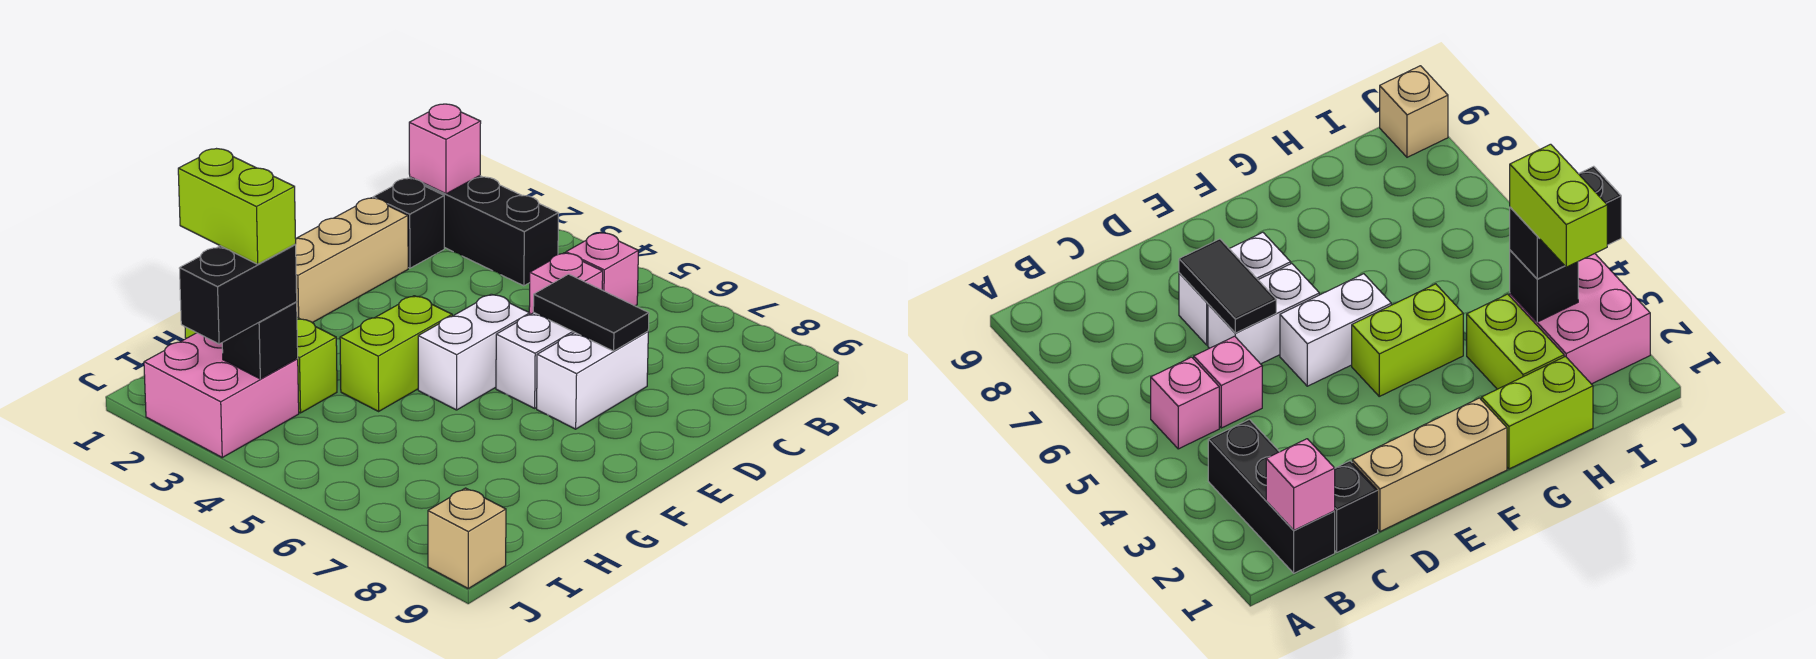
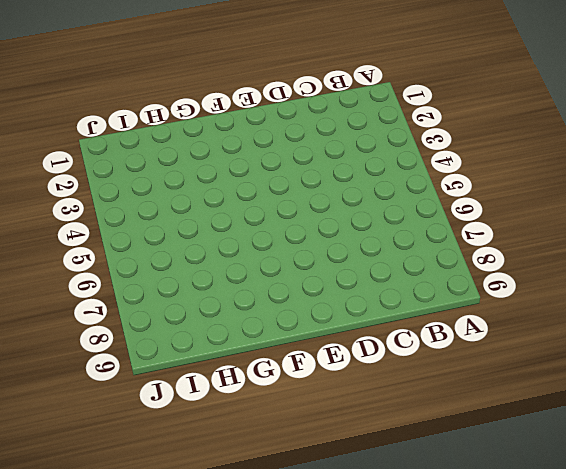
none -> black brick B1:B3 level 1
none -> pink brick B5 level 1
none -> black brick C1 level 1

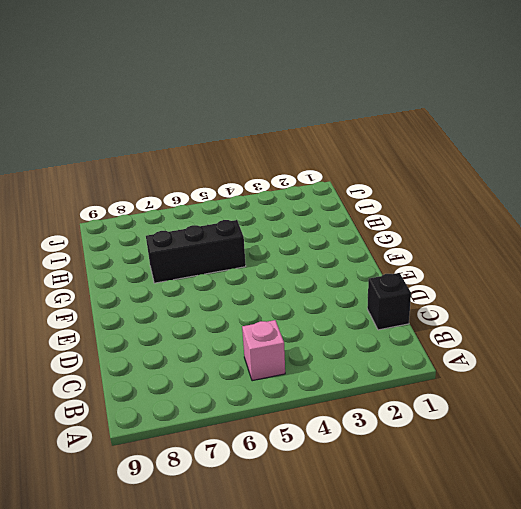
black brick G5:G7 level 1 -> black brick B1:B3 level 1
none -> pink brick C5 level 1
none -> tan brick D1:F1 level 1
none -> white brick D6:E6 level 1

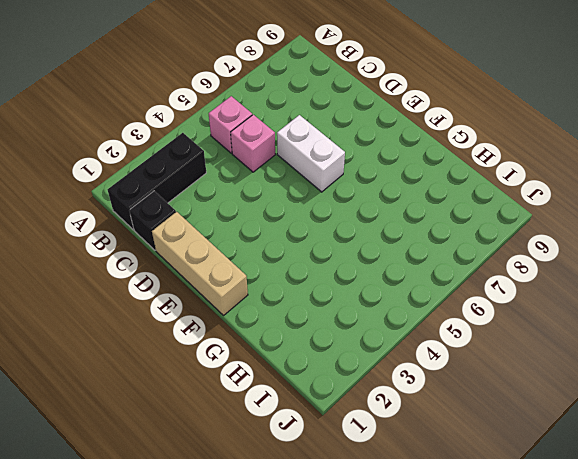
none -> white brick D7:E7 level 1
none -> white brick E5:F5 level 1
none -> lime brick F4:G4 level 1

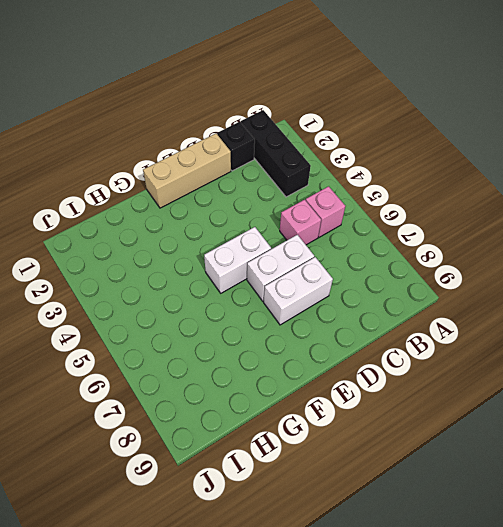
none -> lime brick F4:G4 level 1
none -> lime brick G1:H1 level 1
none -> lime brick H2:H3 level 1

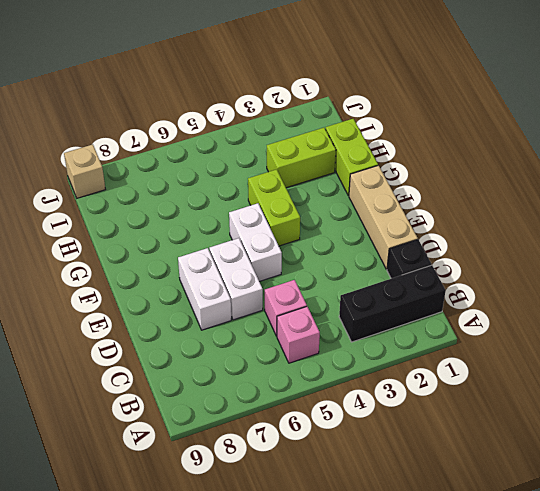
none -> pink brick I2:J3 level 1
none -> pink brick B1 level 2
none -> black tile D6:D7 level 2

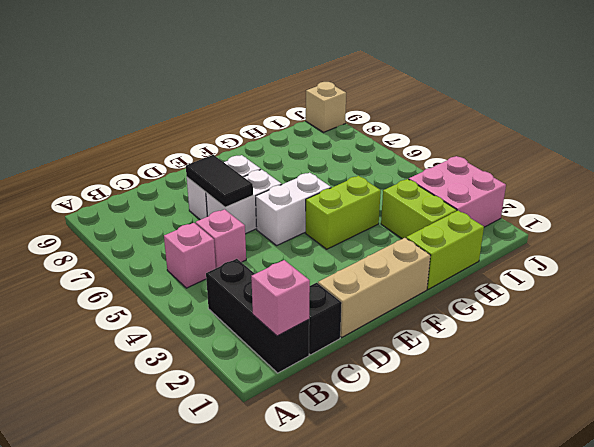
none -> black brick I3 level 2
none -> black brick I3:J3 level 3
none -> lime brick I2:I3 level 4

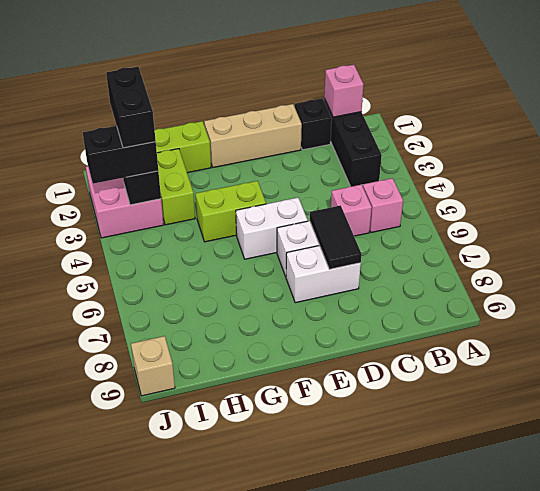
black brick I2:I3 level 4 -> lime brick I2:I3 level 4

